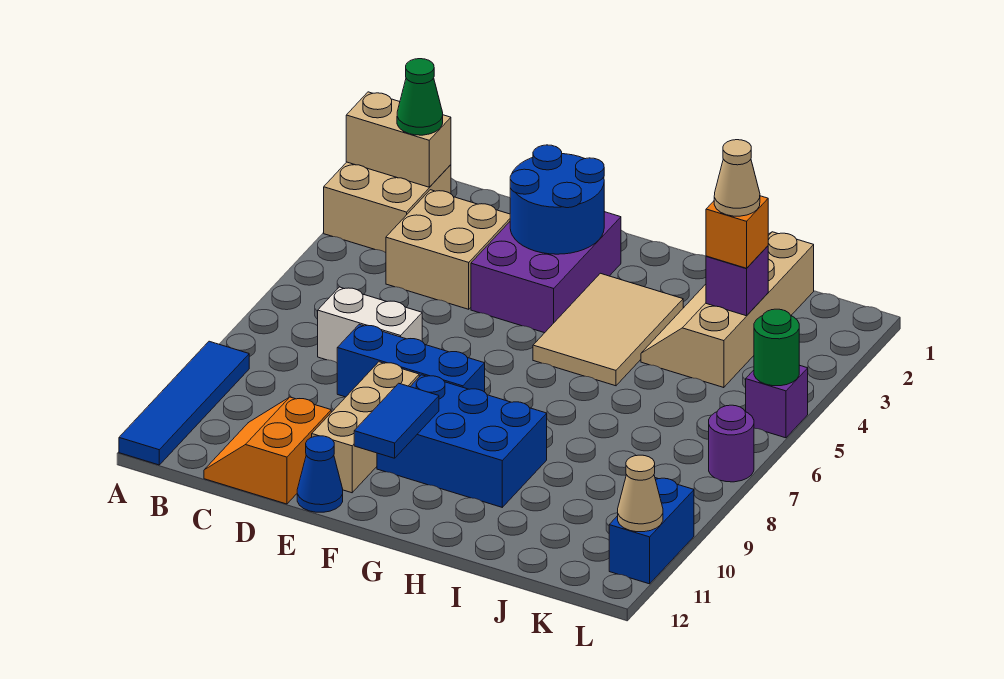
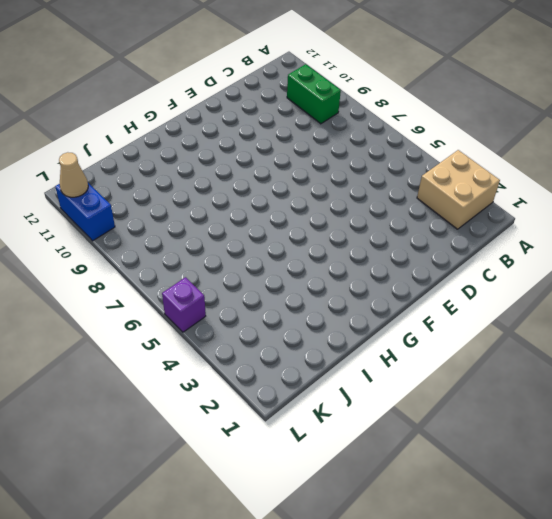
green brick B9:B10 level 1 -> none
none -> blue tile A9:A12 level 1
none -> tan brick C3:D4 level 1
none -> white brick C7:D7 level 1

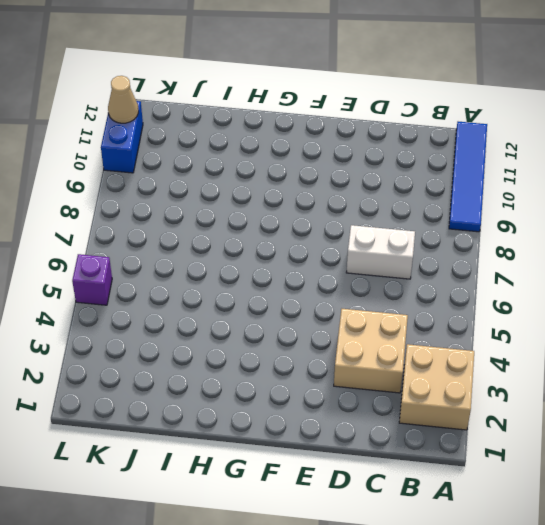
none -> orange slope C11:D12 level 1 top D
none -> blue brick D8:F8 level 1
none -> purple brick E2:F4 level 1

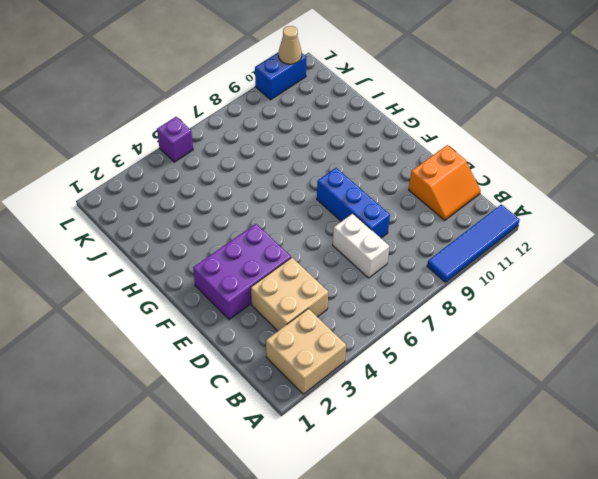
none -> tan brick E9:E11 level 1
none -> blue cone E12 level 1
none -> blue brick F9:H10 level 1

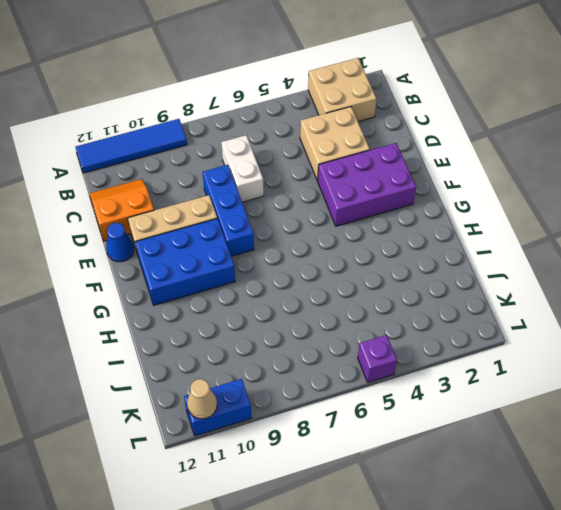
blue brick F9:G11 level 1 -> blue brick F9:H10 level 1
none -> tan tile G3:H5 level 1
none -> tan slope I1:J4 level 1 top J
none -> purple round brick L7 level 1

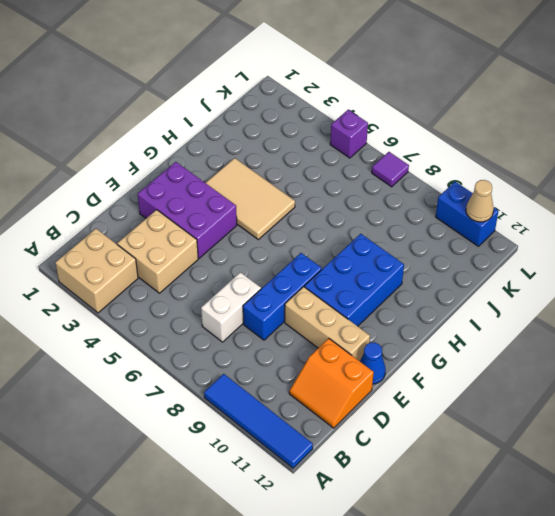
purple tile L7 level 1 -> purple round brick L7 level 1
none -> tan slope I1:J4 level 1 top J
none -> tan brick A2:B2 level 2
none -> blue round brick E2:F3 level 2

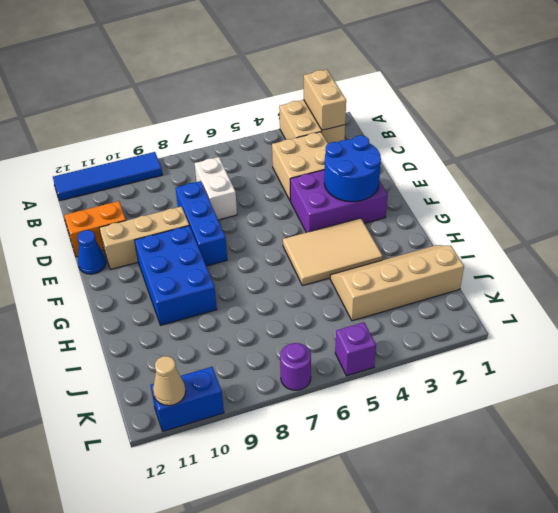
none -> blue tile F10:F11 level 2
none -> purple brick J3 level 2
none -> green round brick L5 level 2

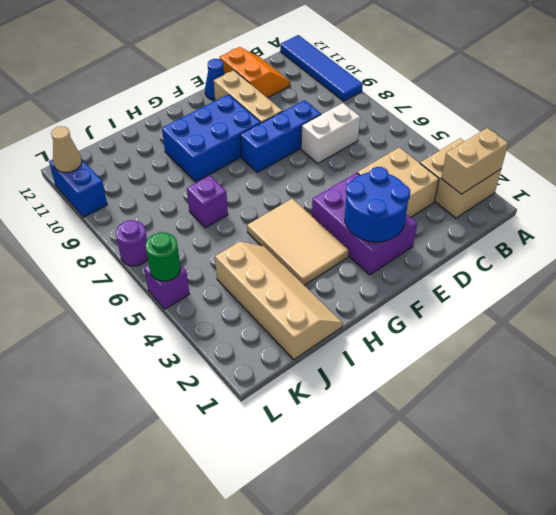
purple brick I7 level 1 -> purple brick J3 level 2
none -> blue tile F10:F11 level 2
none -> green cone B2 level 3
none -> orange brick J3 level 3

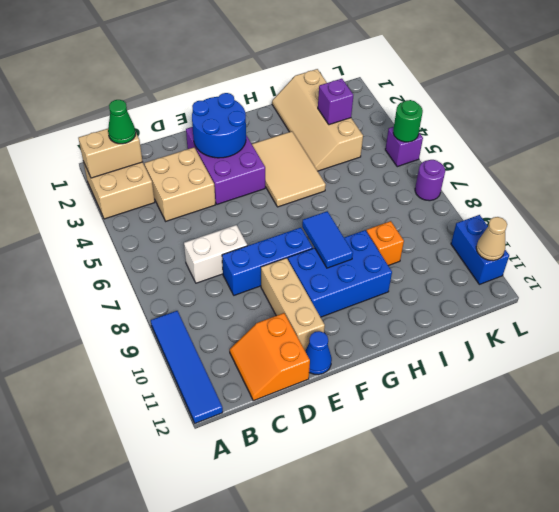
blue tile G8:G9 level 2 -> blue tile F10:F11 level 2
orange brick I9 level 1 -> orange brick J3 level 3
none -> tan cone J3 level 4

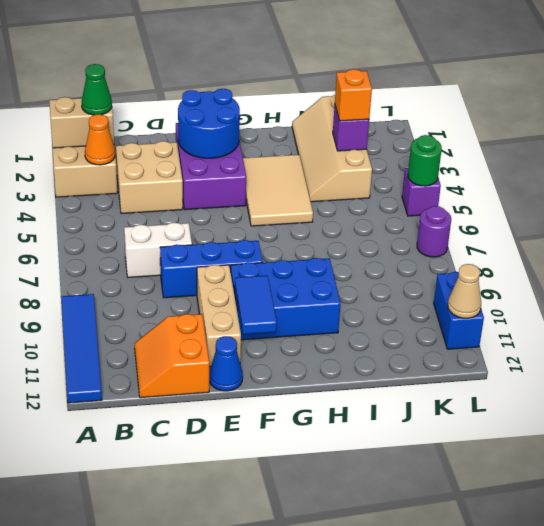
orange cone B3 level 2 -> none
none -> tan cone J3 level 4

